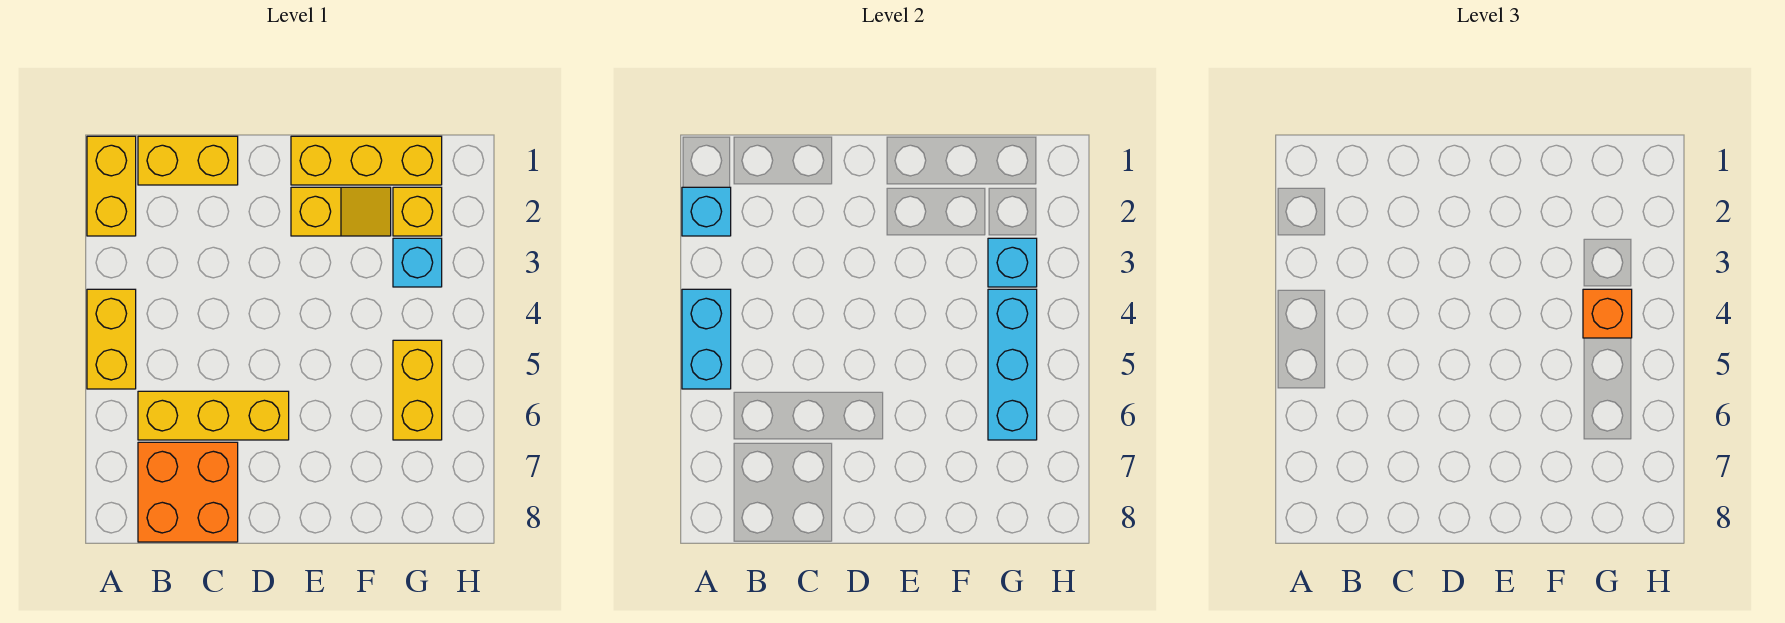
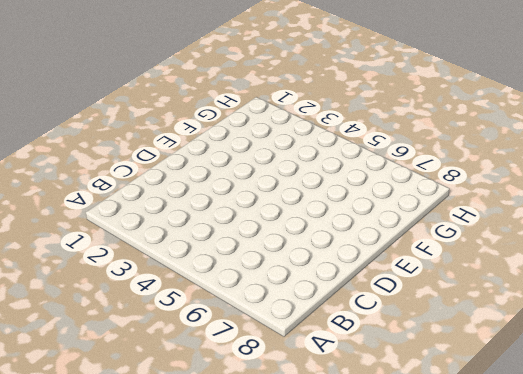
none -> yellow brick A1:A2 level 1
none -> yellow brick A4:A5 level 1
none -> yellow brick B1:C1 level 1

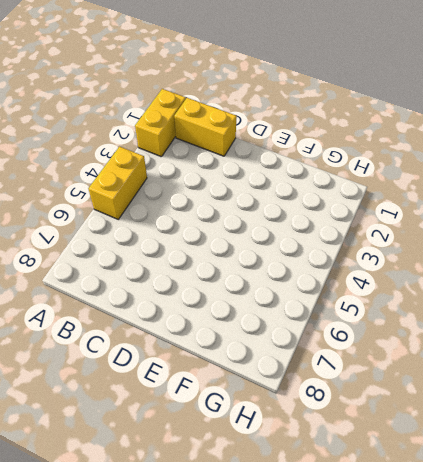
none -> yellow brick B6:D6 level 1
none -> orange brick B7:C8 level 1
none -> yellow brick E1:G1 level 1

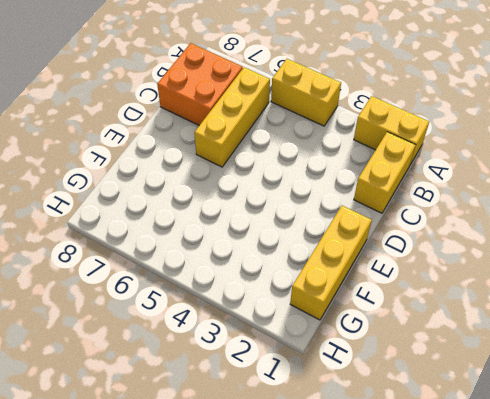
none -> yellow slope E2:F2 level 1 top E
none -> yellow brick G2 level 1
none -> cyan brick G3 level 1

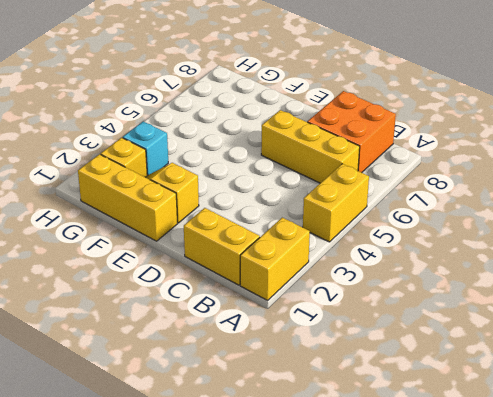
none -> yellow brick G5:G6 level 1
none -> cyan brick A2 level 2
none -> cyan brick A4:A5 level 2

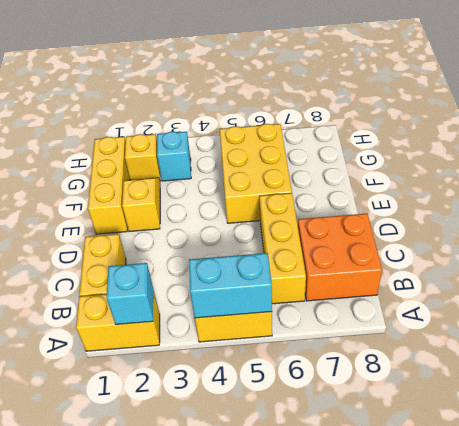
yellow brick E5:G6 level 1 -> yellow brick G5:G6 level 1
none -> cyan brick G3 level 2
none -> cyan brick G4:G6 level 2
none -> orange brick G4 level 3

